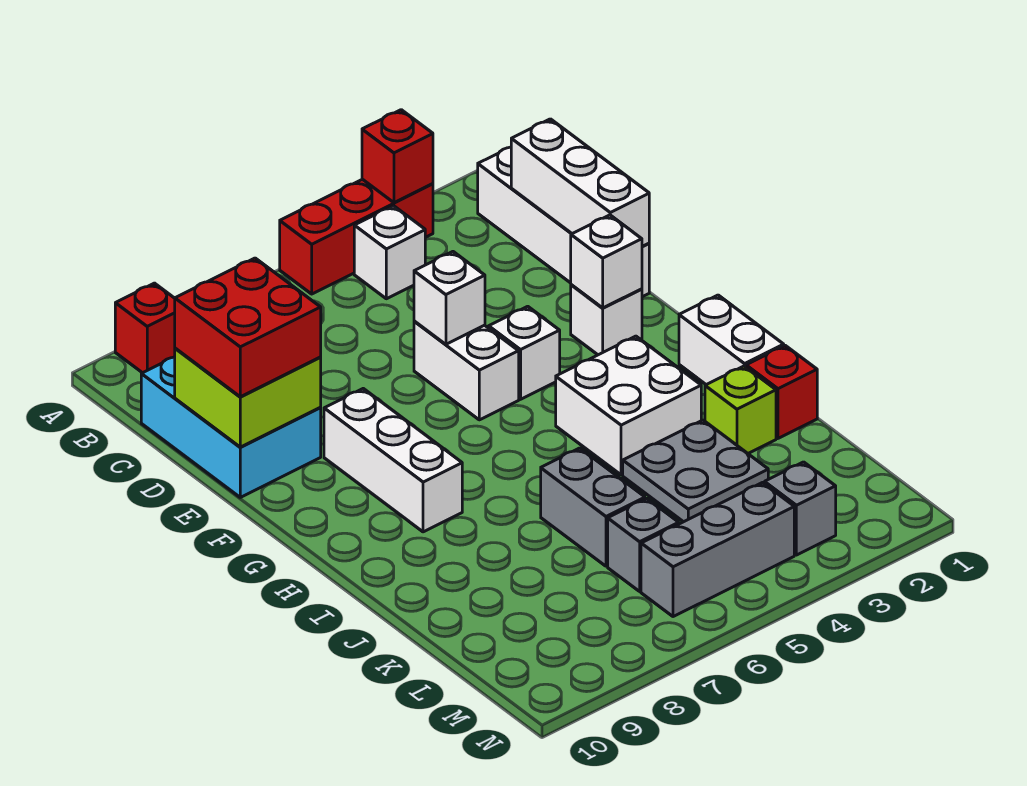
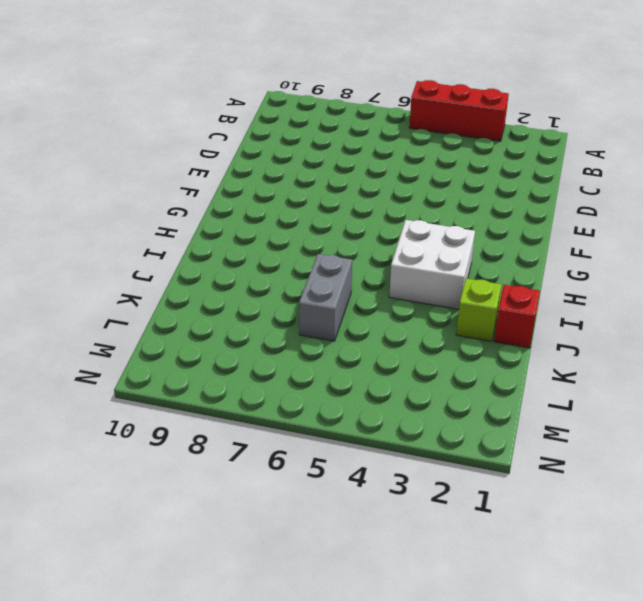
none -> red brick A9 level 1
none -> white brick B1:E1 level 1
none -> white brick B4 level 1

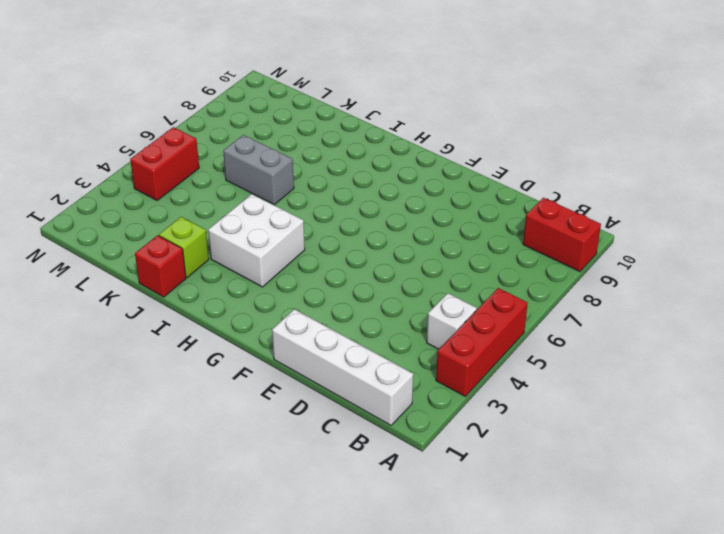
red brick A9:B9 level 1 -> red brick A9 level 1
red brick M4:M5 level 1 -> grey brick M4:M6 level 1
none -> cyan brick C9:E10 level 1
none -> white brick E5:F5 level 1
none -> white brick F2 level 1

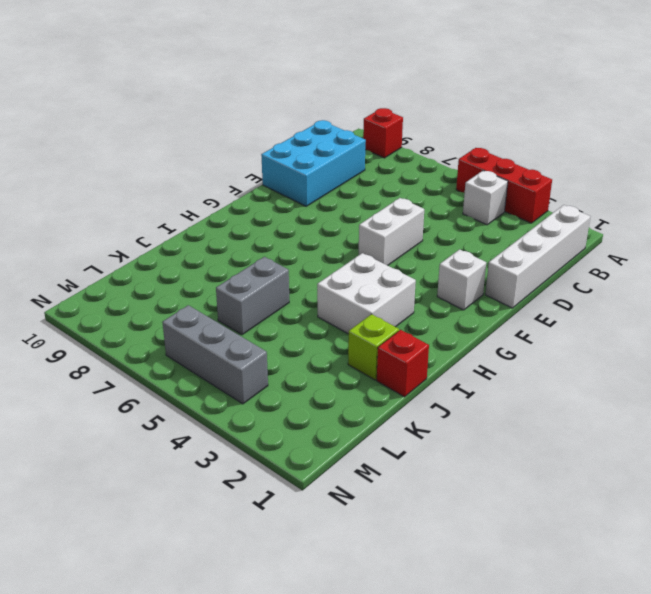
none -> white brick F4 level 1
none -> white brick F8:H8 level 1
none -> white brick H1:I1 level 1

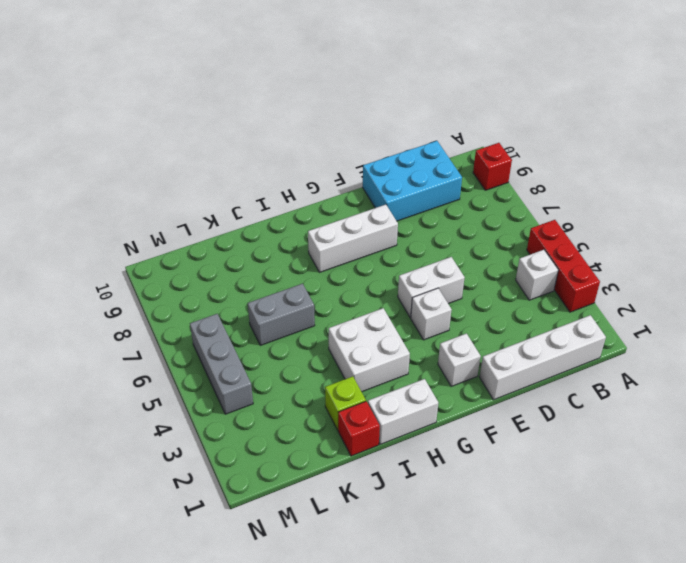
none -> grey plate J3:K4 level 1
none -> grey brick L6 level 1
none -> grey brick M3 level 1

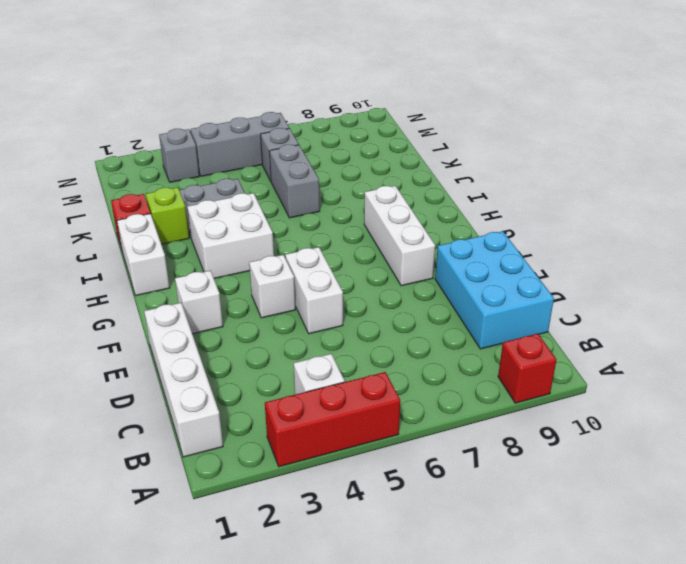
none -> red brick A3 level 2
none -> white brick C1:E1 level 2
none -> lime brick D9:E10 level 2

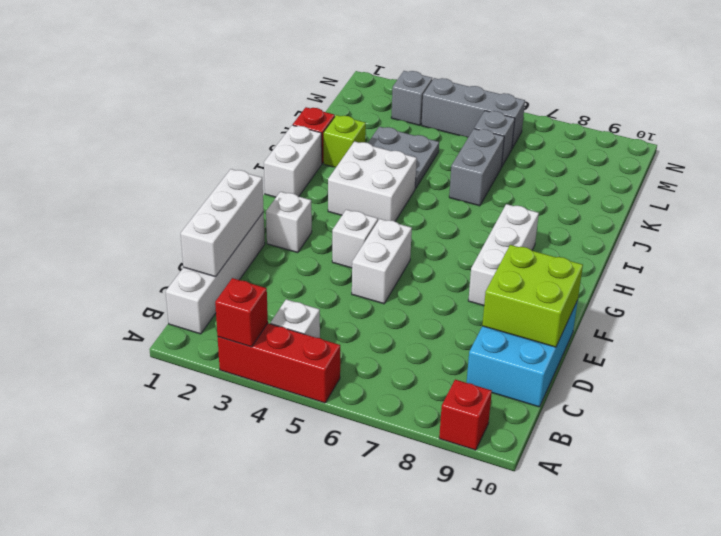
none -> white brick E5 level 2
none -> white brick F2 level 2
none -> red brick D9:E10 level 3

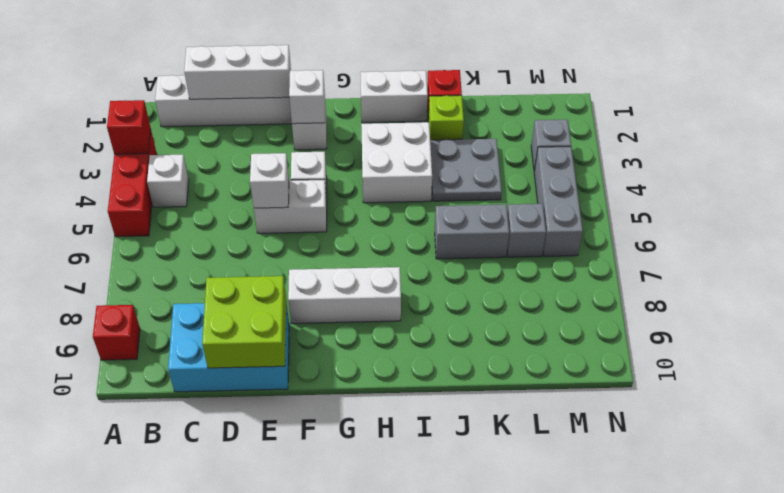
none -> red brick D9:E10 level 3

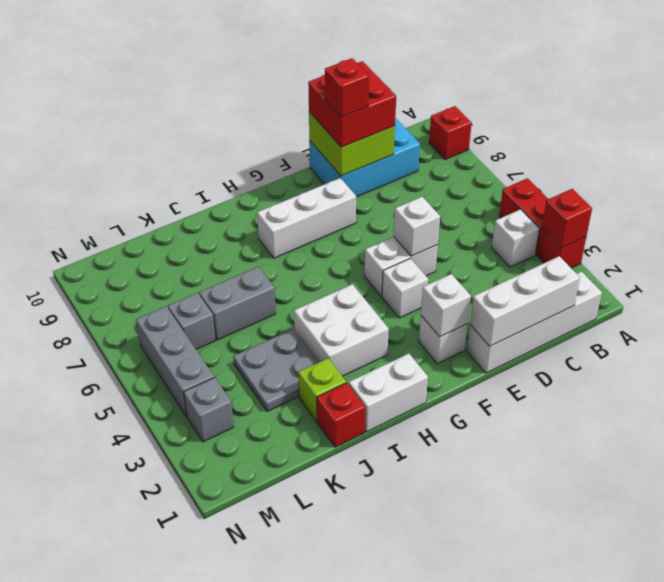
red brick E9 level 4 -> none

